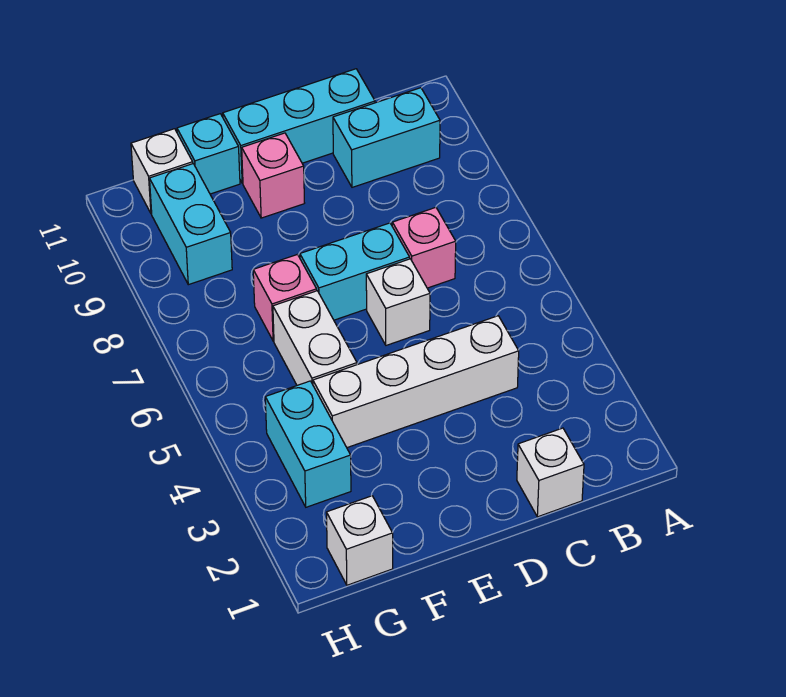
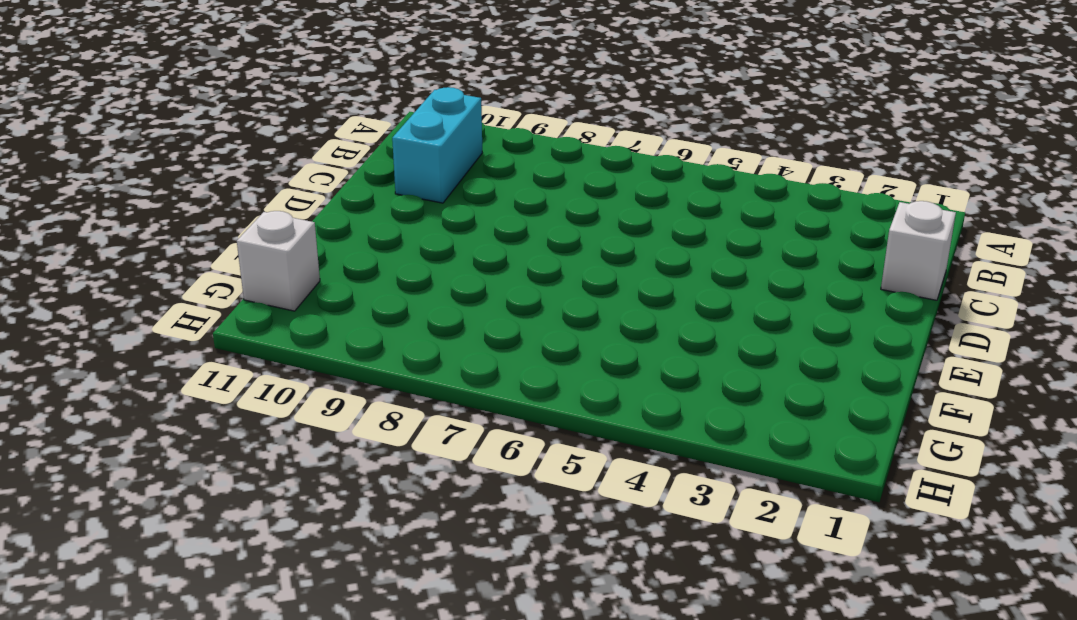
none -> white brick C4:F4 level 1
none -> pink brick C7 level 1
none -> cyan brick C11:E11 level 1

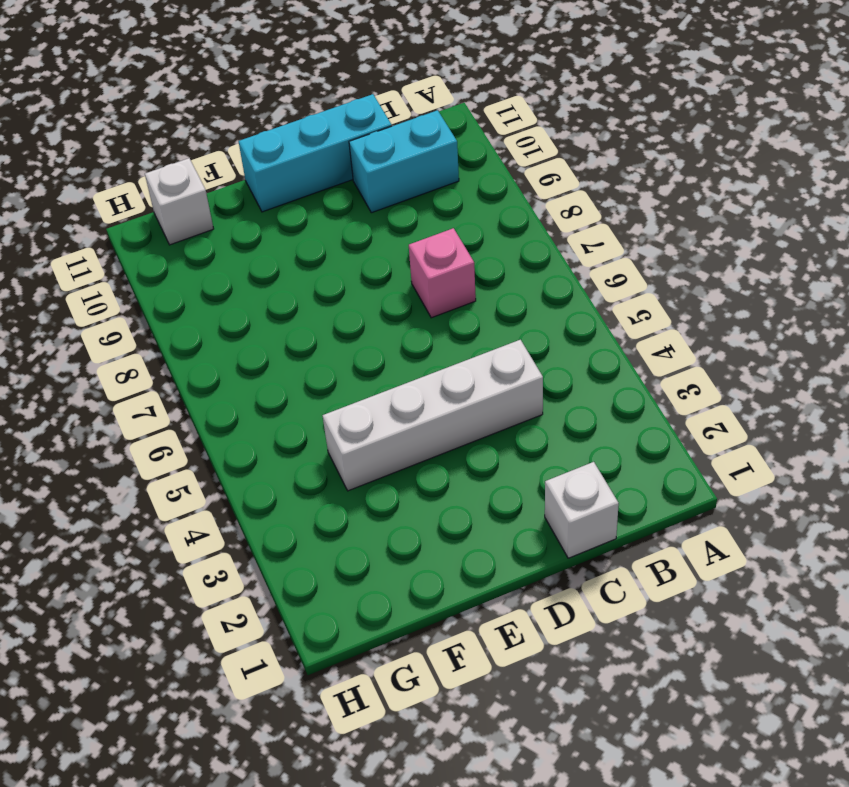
none -> white brick D6 level 1
none -> cyan brick D7:E7 level 1
none -> pink brick E10 level 1

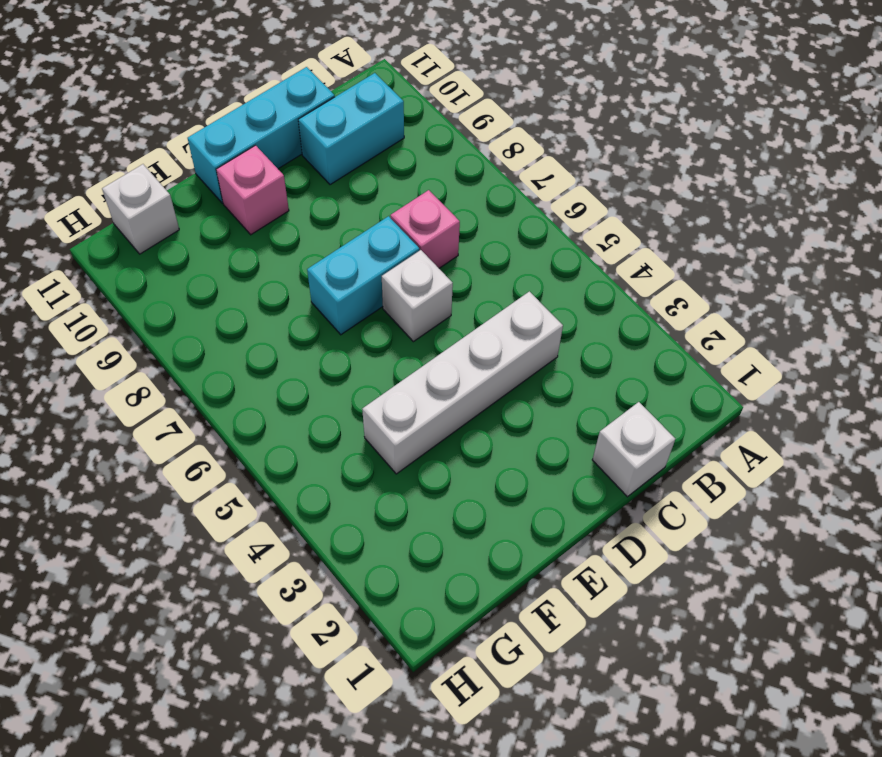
none -> white brick F5:F6 level 1
none -> pink brick F7 level 1
none -> cyan brick F11 level 1

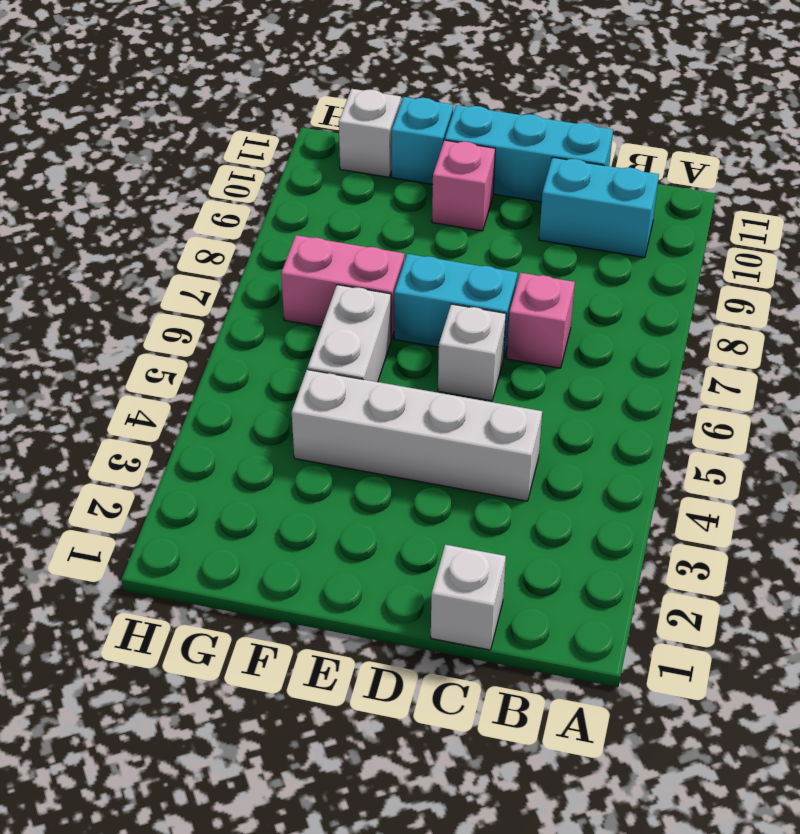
pink brick F7:G7 level 1 -> pink brick F7 level 1
none -> white brick G1 level 1
none -> cyan brick G3:G4 level 1
none -> cyan brick G9:G10 level 1

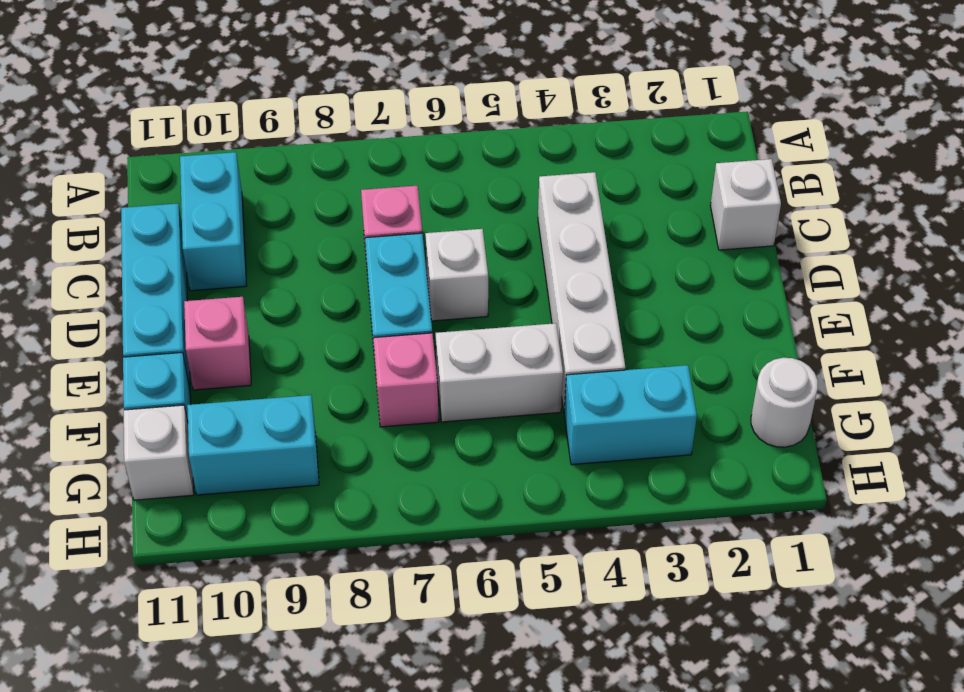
white round brick G1 level 1 -> white brick G1 level 1

